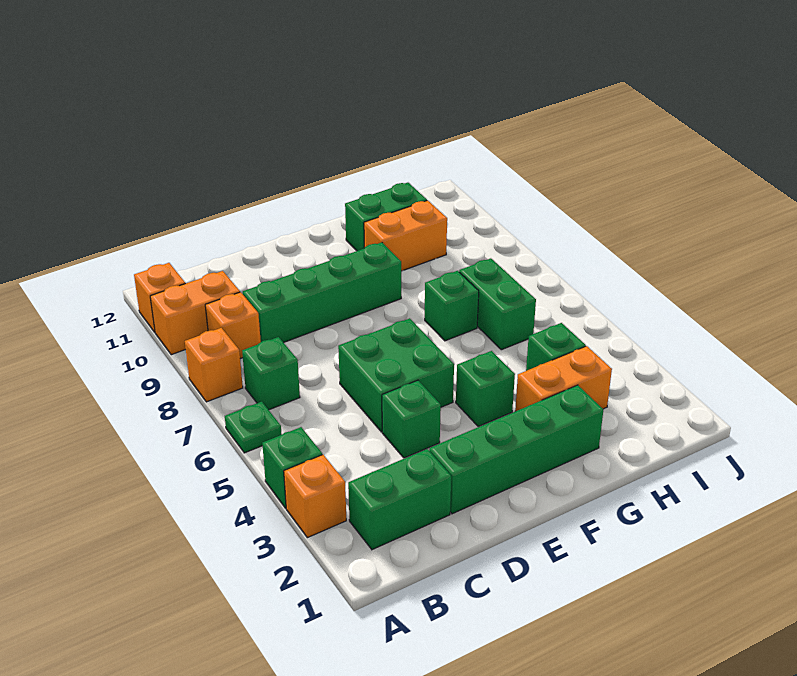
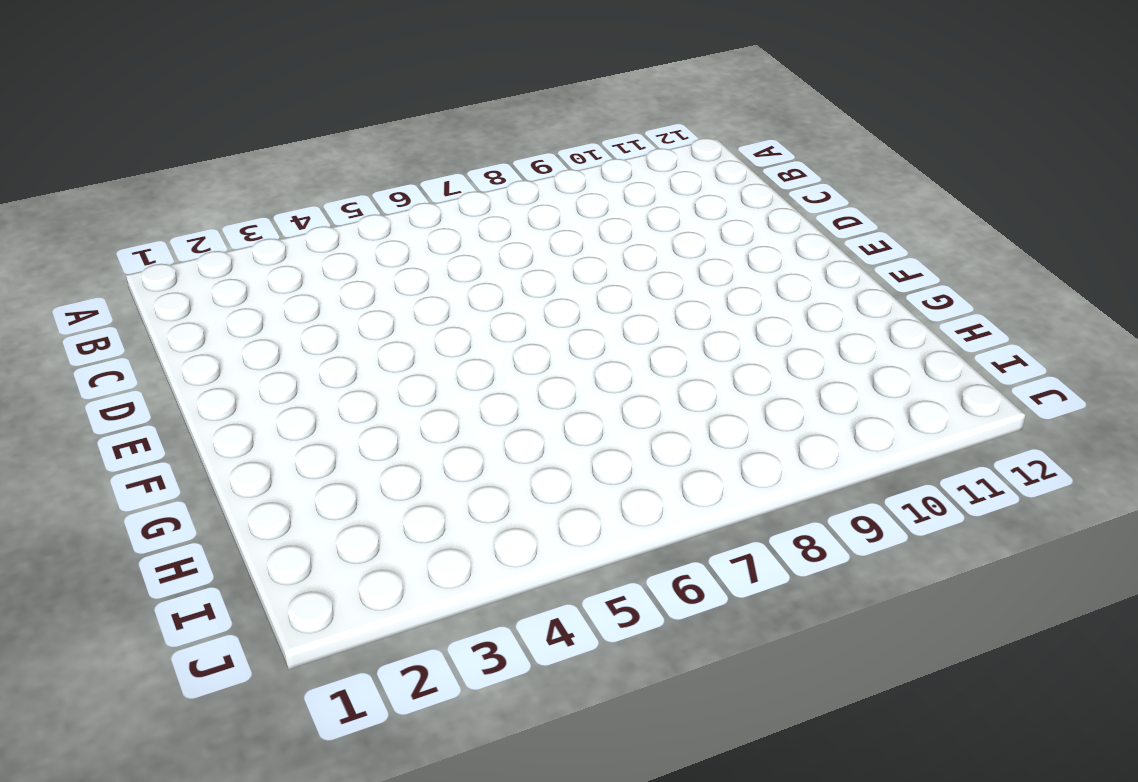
none -> orange brick A3 level 1
none -> green brick A4 level 1
none -> green plate A6 level 1

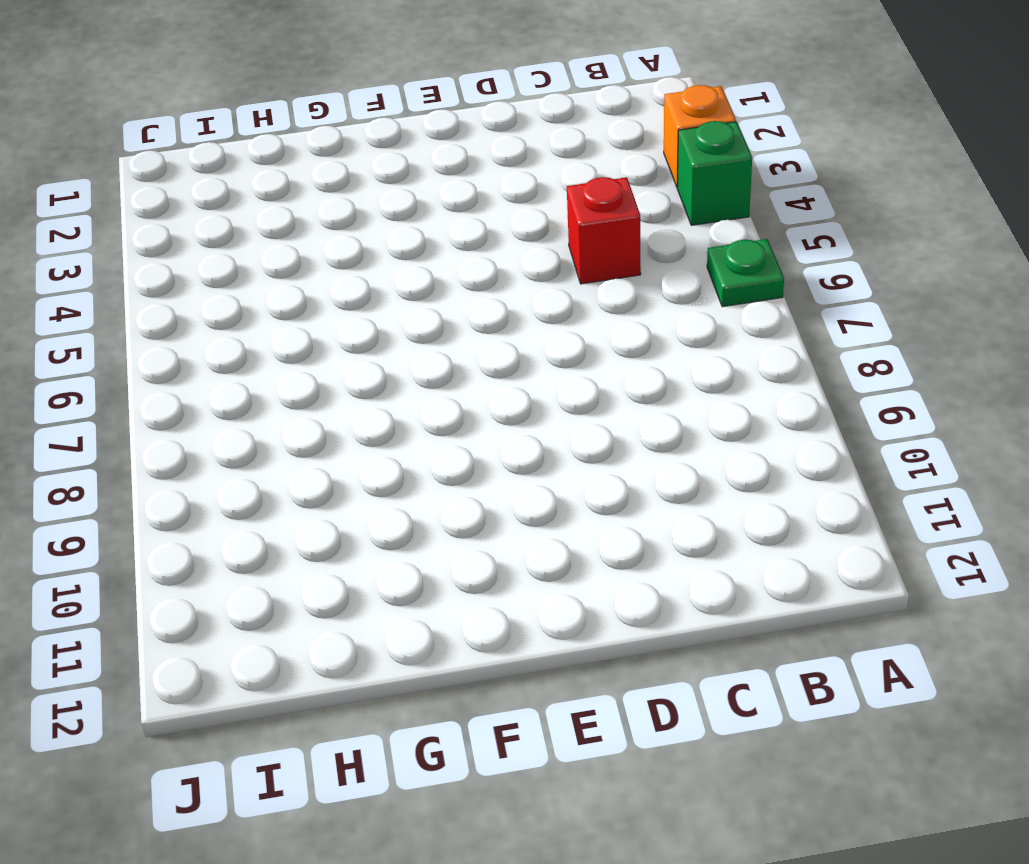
red brick C5 level 1 -> none
none -> orange brick A8 level 1
none -> orange brick A10:B10 level 1
none -> orange brick A11 level 1

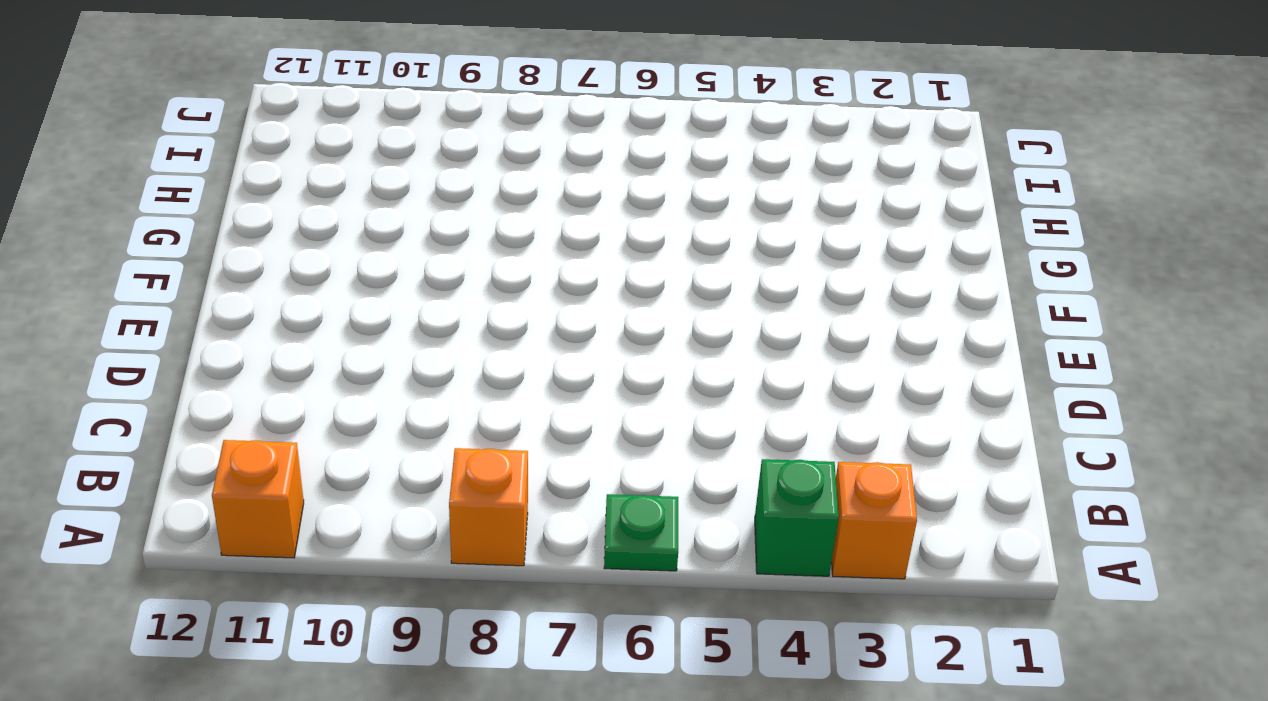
none -> orange brick A10:B10 level 1
none -> green brick B2:C2 level 1
none -> green brick B7 level 1

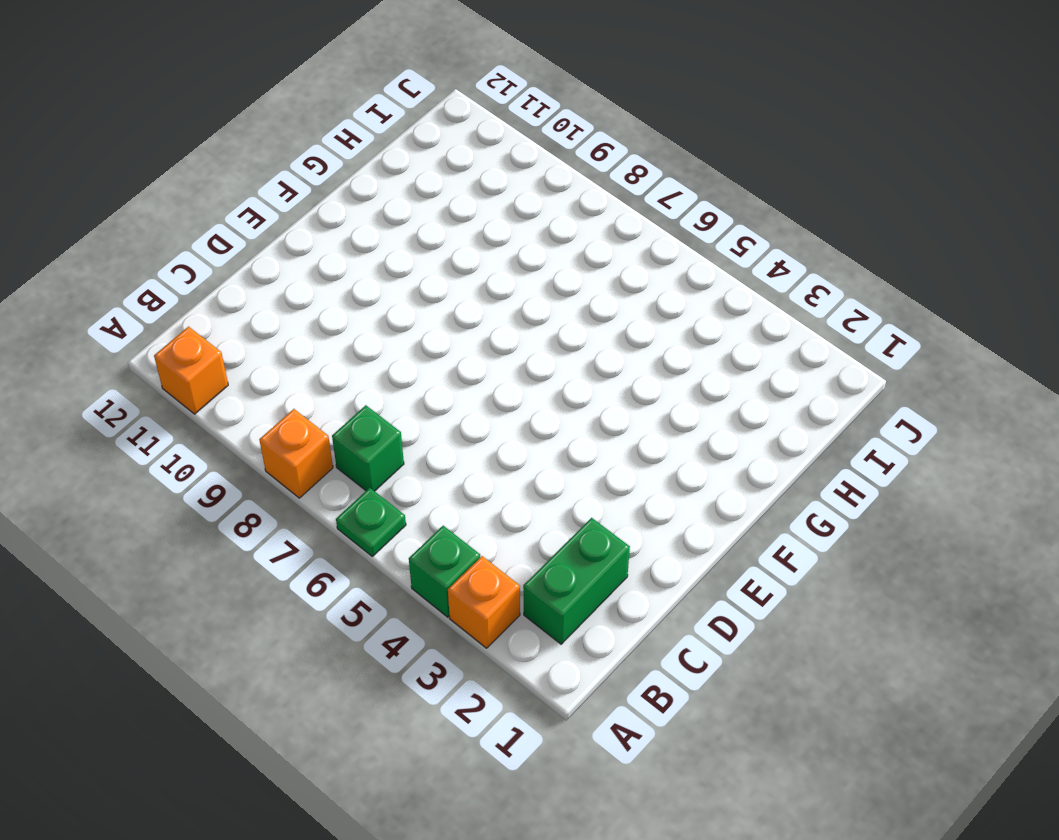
none -> orange brick A10:B10 level 1
none -> orange brick B9 level 1
none -> green brick C9:F9 level 1

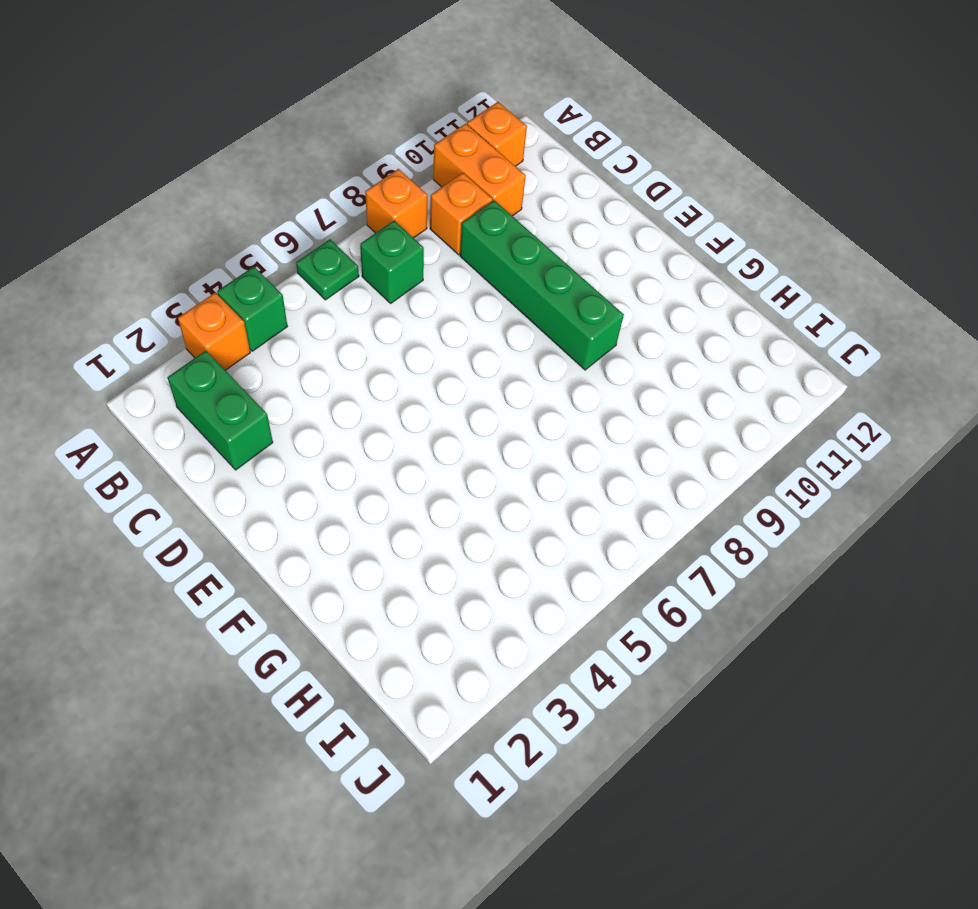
none -> green brick D2:G2 level 1
none -> green brick D4 level 1
none -> green brick D5:E6 level 1

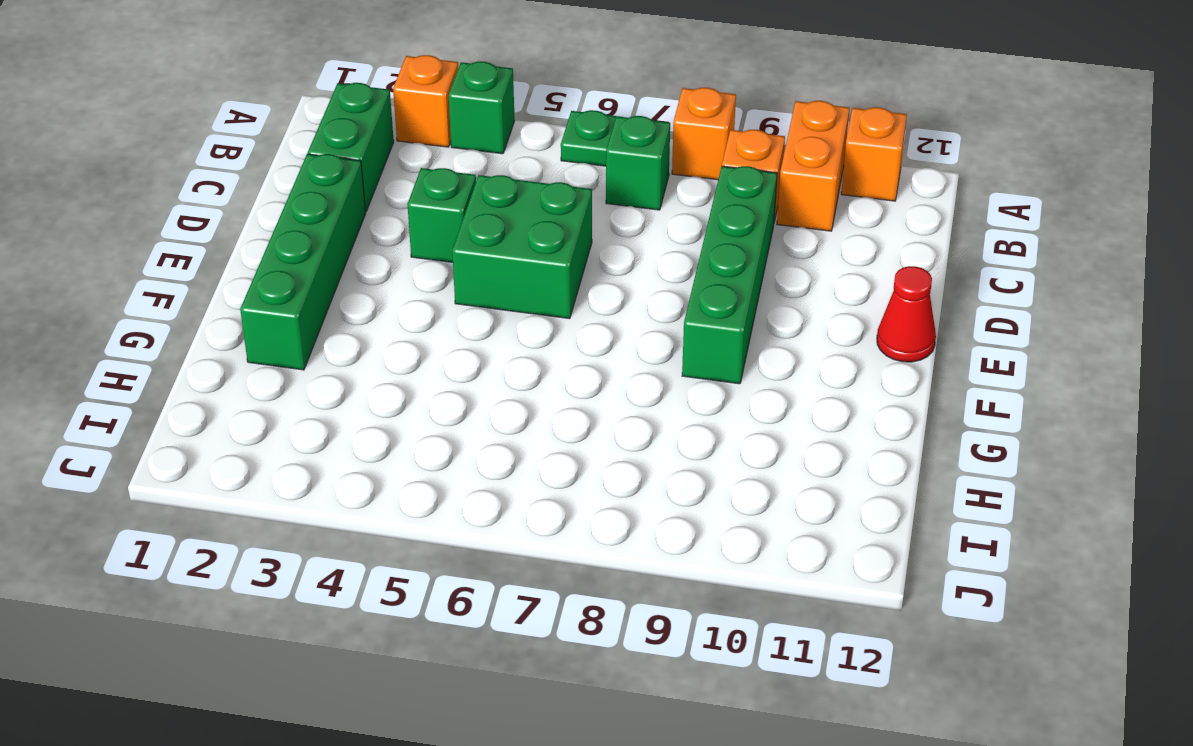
red cone E12 level 1 -> none
none -> green brick F4 level 1
none -> orange brick G3:H3 level 1
none -> green brick G7 level 1

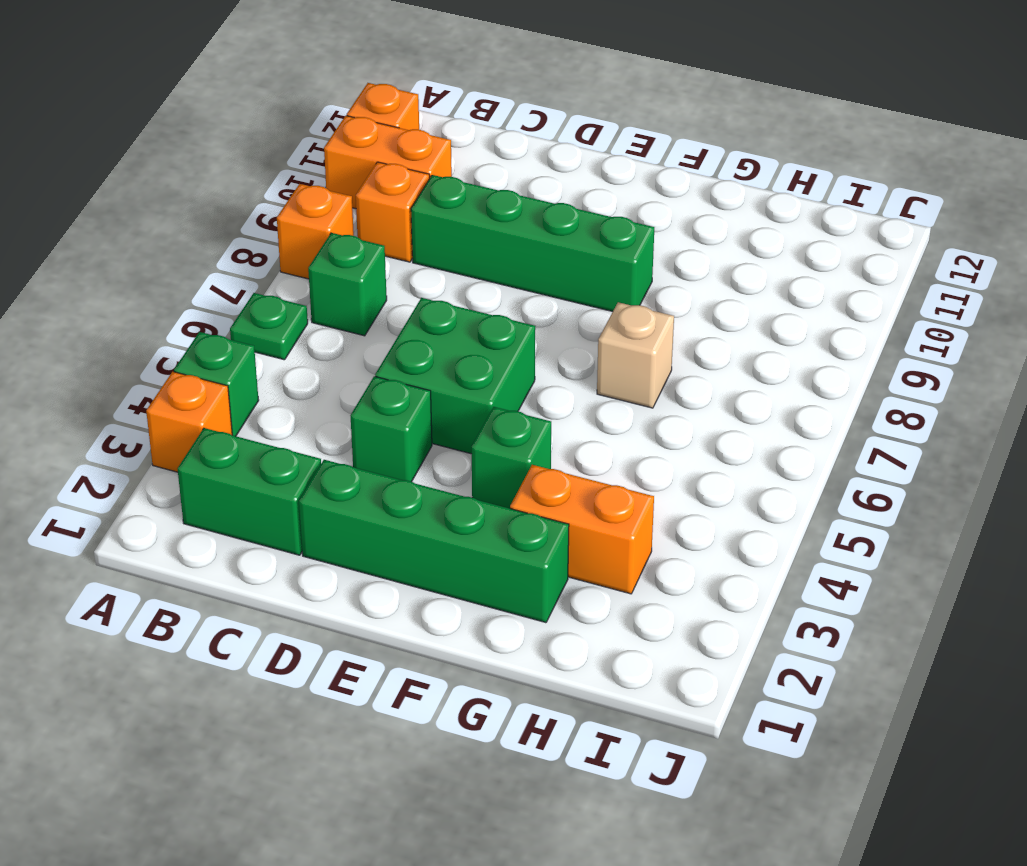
tan brick G7 level 1 -> green brick G7 level 1
none -> orange brick G10:H10 level 1
none -> green brick G11:H11 level 1
none -> green brick H4 level 1

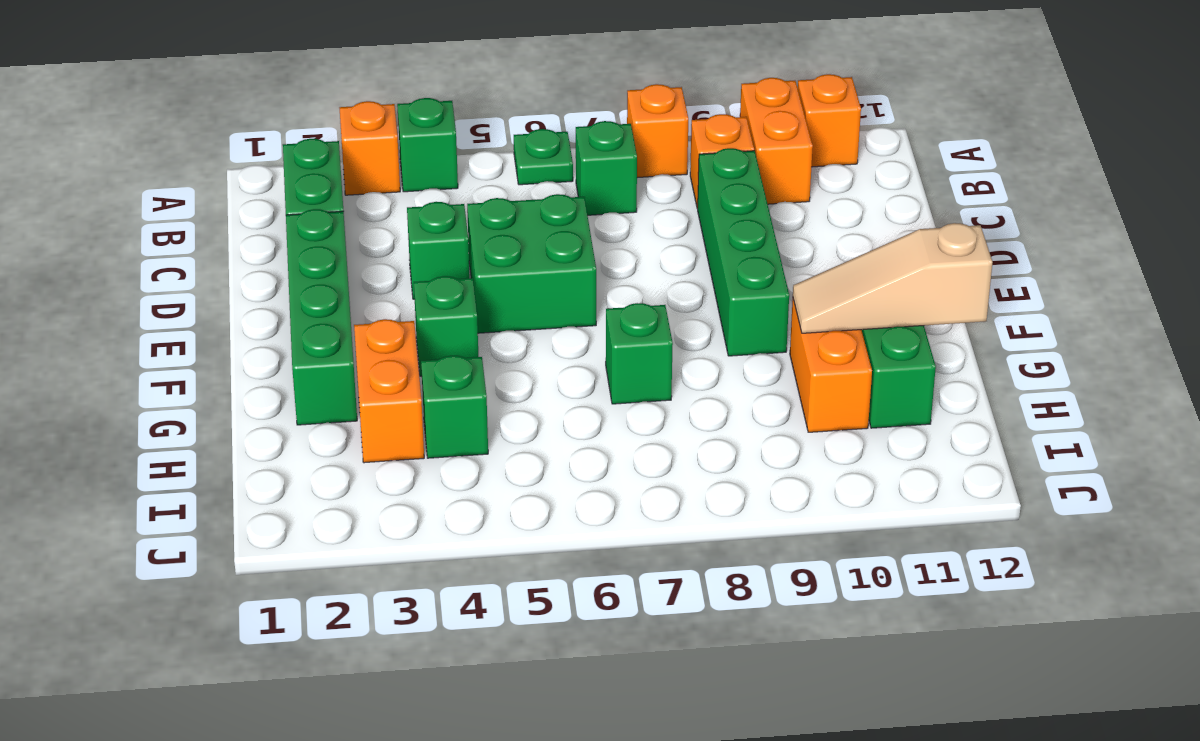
tan slope G10:G12 level 2 top 12 -> none
none -> green brick H6:H7 level 1

